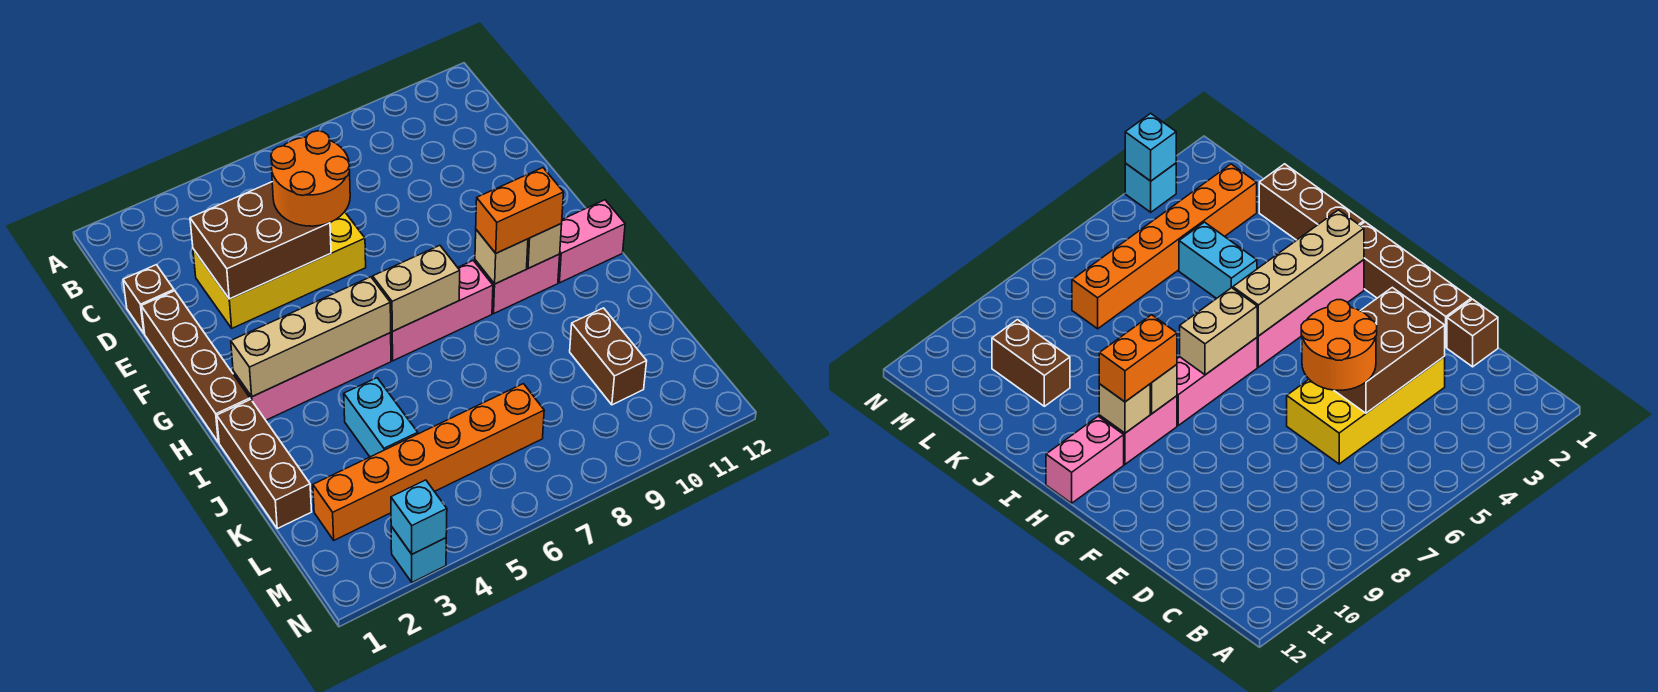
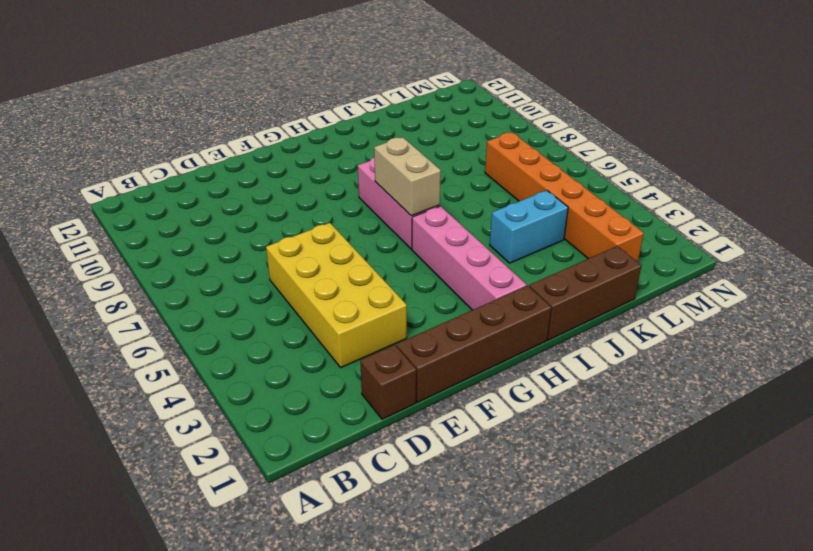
none -> pink brick H9:H10 level 1
none -> pink brick H11:H12 level 1
none -> brown brick K10:L10 level 1

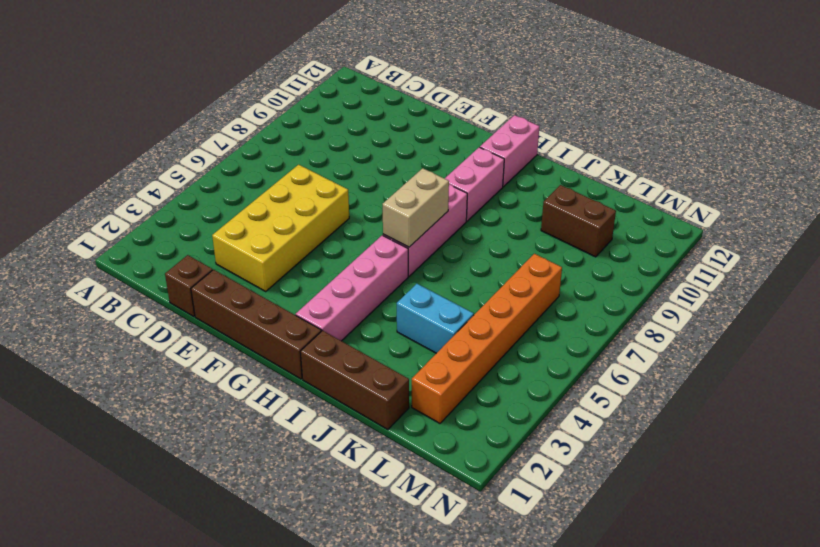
none -> cyan brick N3 level 1
none -> brown brick D3:E5 level 2
none -> tan brick H2:H5 level 2

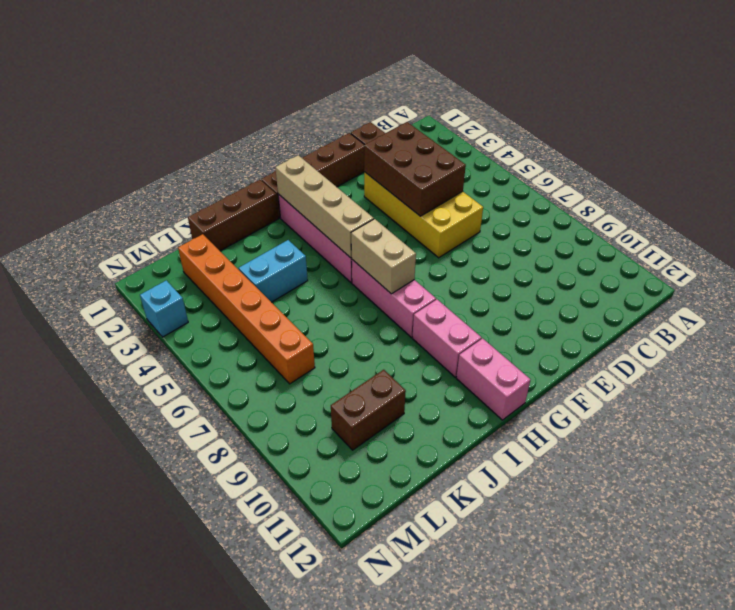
none -> tan brick H9 level 2
none -> tan brick H10 level 2
none -> cyan brick N3 level 2

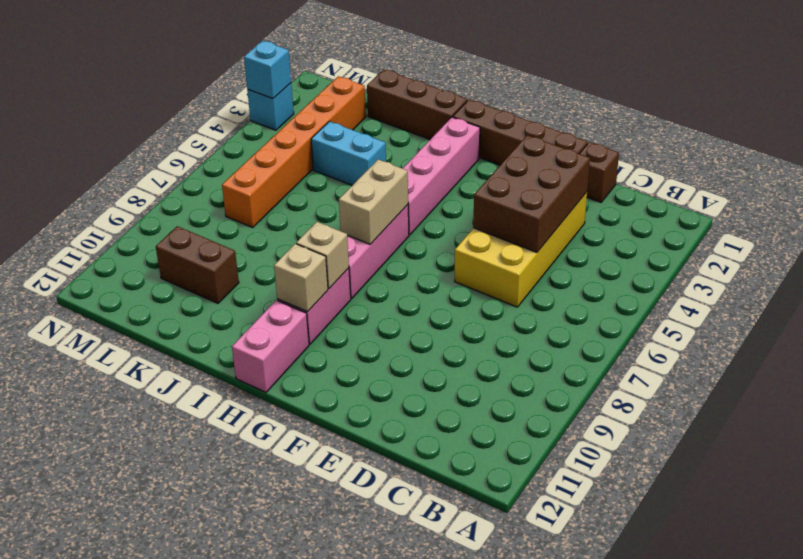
none -> tan brick H2:H5 level 2
none -> orange round brick D5:E6 level 3
none -> orange brick H9:H10 level 3

